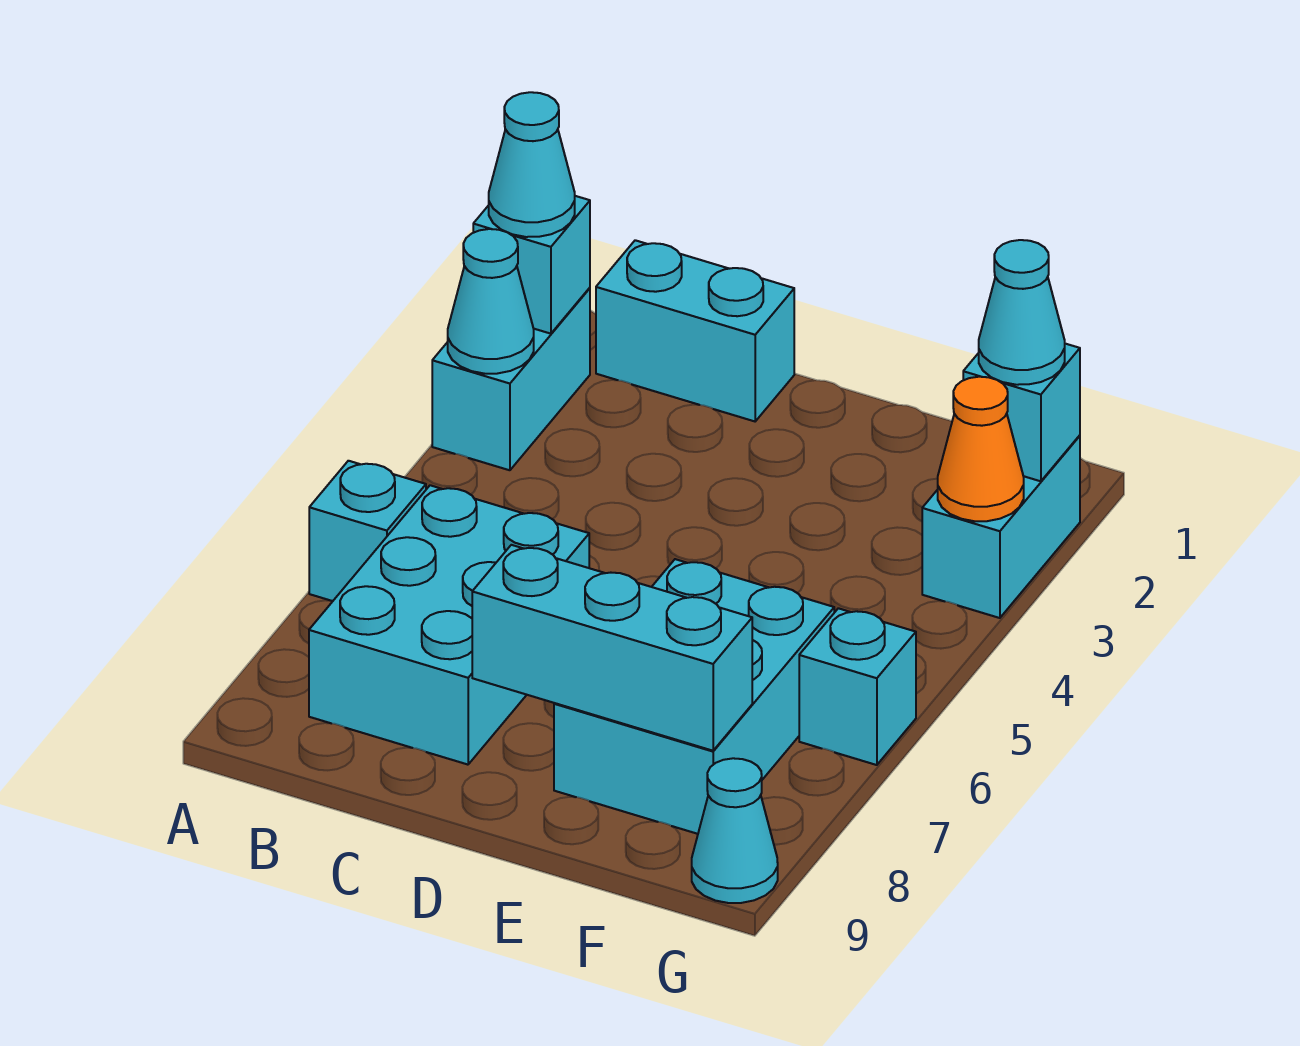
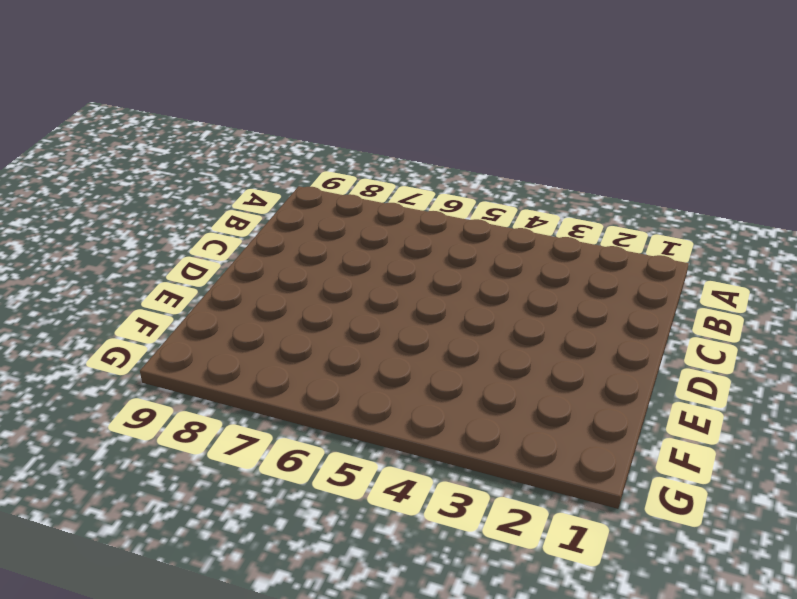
none -> cyan brick A2:A3 level 1
none -> cyan brick A6 level 1
none -> cyan brick B1:C1 level 1

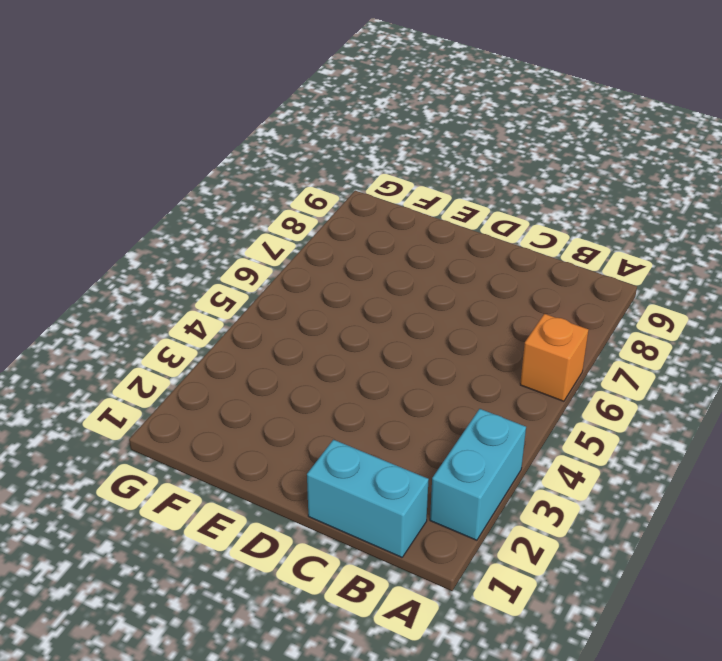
orange brick A6 level 1 -> cyan brick A6 level 1
none -> cyan brick B6:C8 level 1
none -> cyan brick E6:F8 level 1
none -> cyan brick G2:G3 level 1

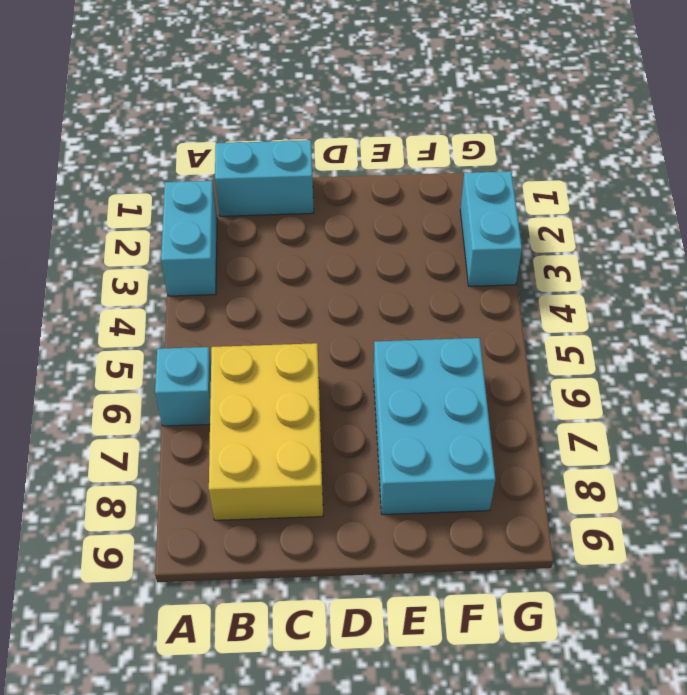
yellow brick B6:C8 level 1 -> cyan brick B6:C8 level 1
none -> cyan brick G6 level 1
none -> cyan cone G9 level 1
none -> cyan brick A2 level 2

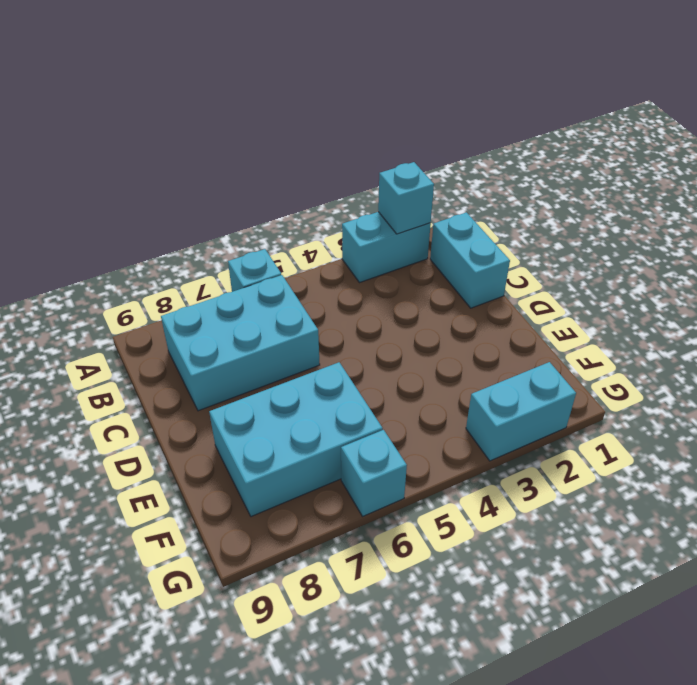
none -> cyan cone G9 level 1
none -> cyan cone A3 level 2
none -> cyan brick D8:F8 level 2

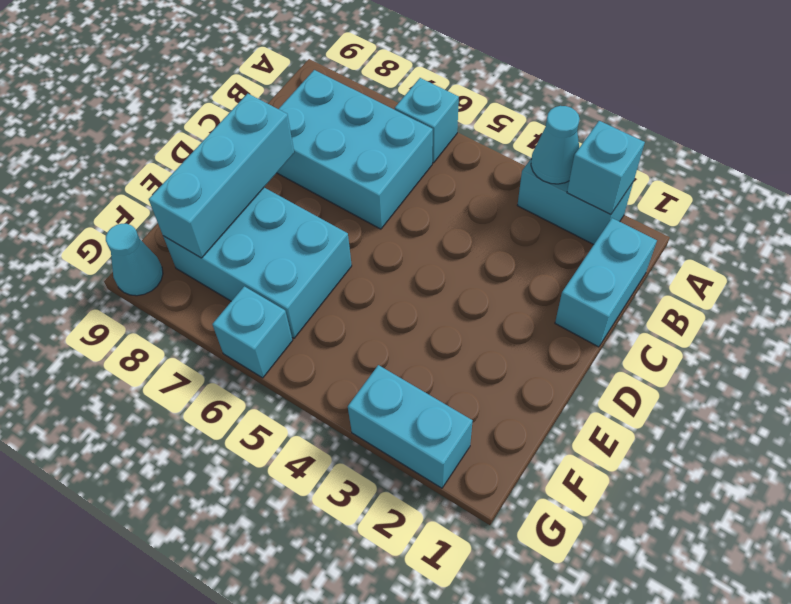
none -> cyan brick G2 level 2
none -> orange cone G3 level 2
none -> cyan cone A2 level 3

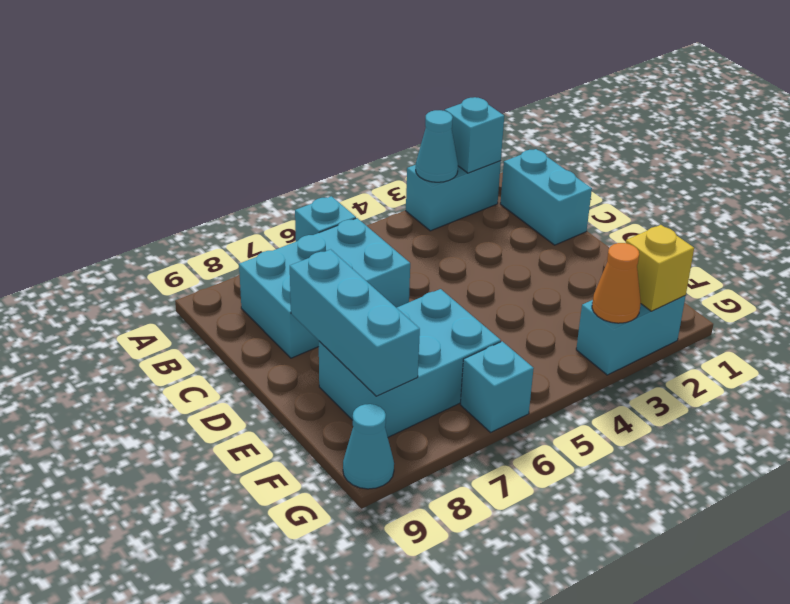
yellow brick G2 level 2 -> cyan brick G2 level 2
none -> cyan cone A2 level 3
none -> cyan cone G2 level 3

